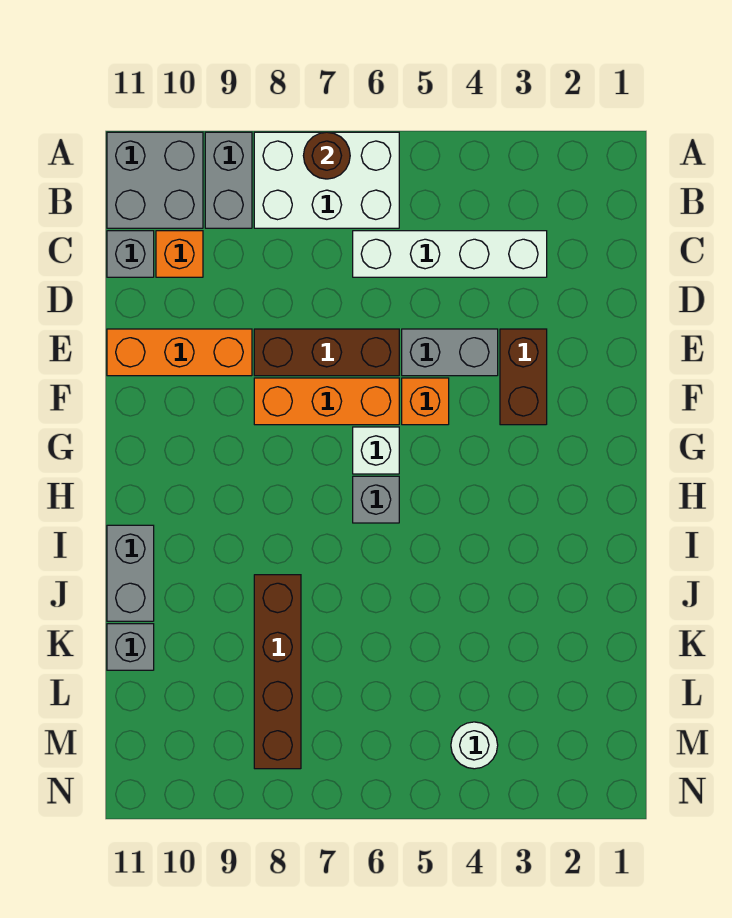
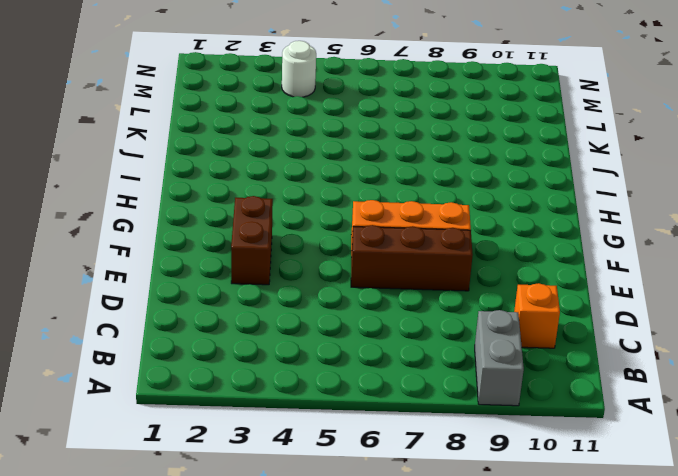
none -> white brick A6:B8 level 1
none -> grey brick A10:B11 level 1
none -> white brick C3:C6 level 1

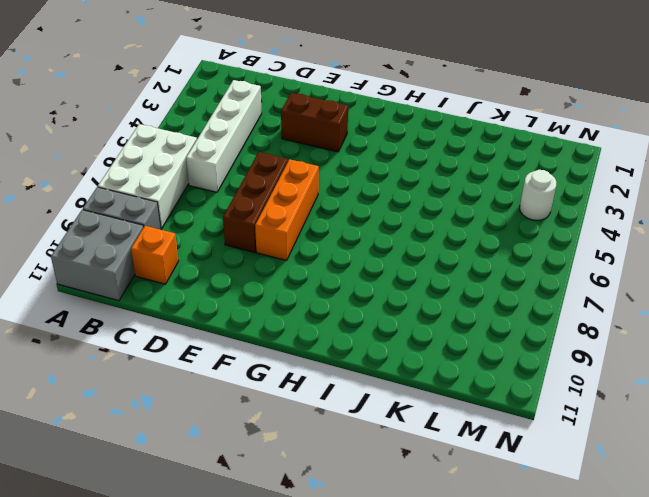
none -> grey brick C11 level 1
none -> grey brick E4:E5 level 1
none -> orange brick E9:E11 level 1

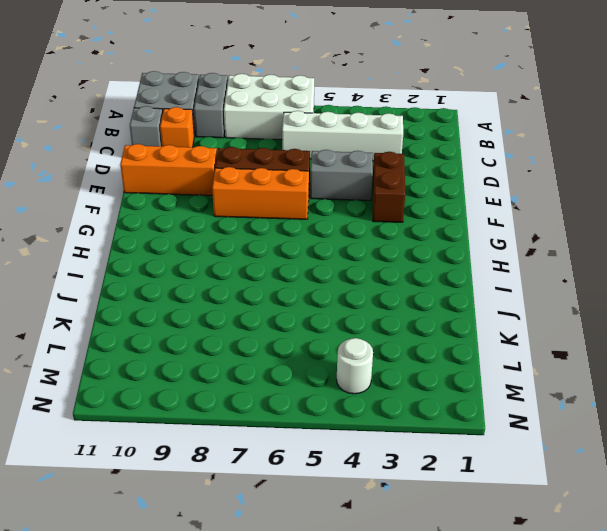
none -> orange brick F5 level 1
none -> white brick G6 level 1
none -> grey brick H6 level 1

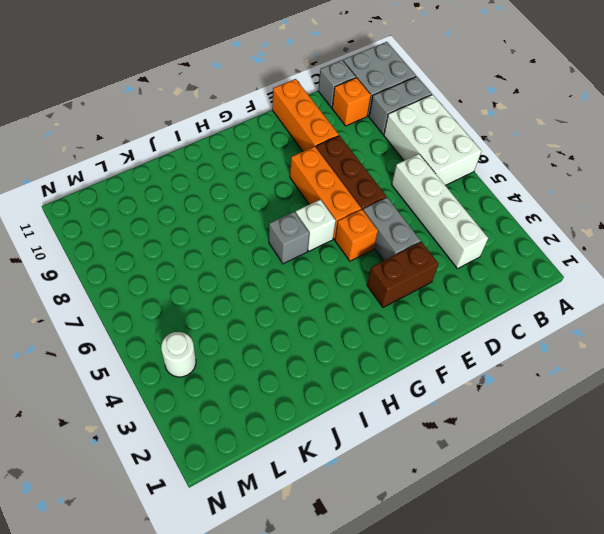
none -> grey brick I11:J11 level 1
none -> brown brick J8:M8 level 1
none -> grey brick K11 level 1

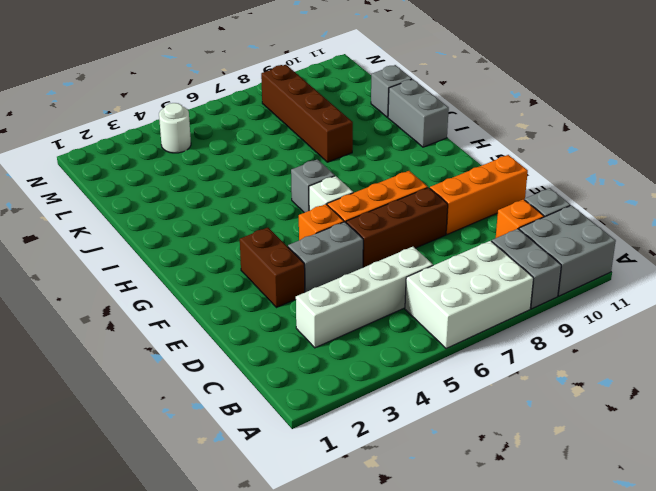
none -> brown round brick A7 level 2

